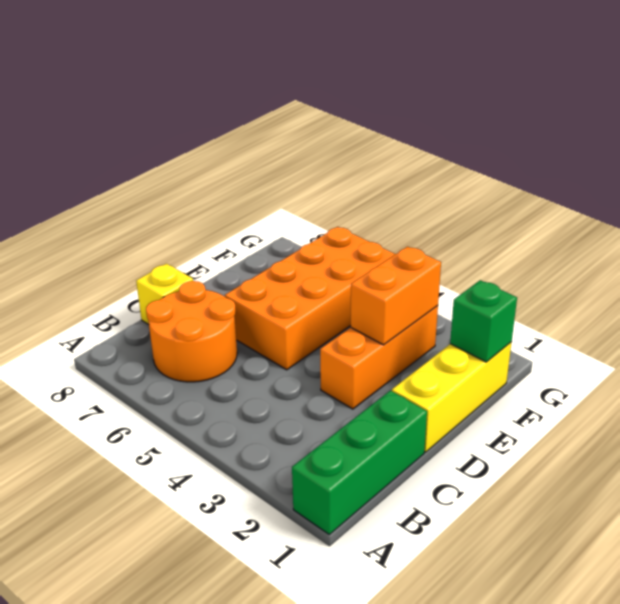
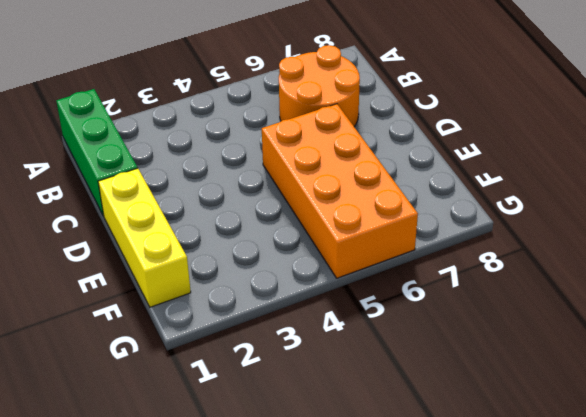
none -> yellow brick C8 level 1
none -> orange brick D3:F3 level 1

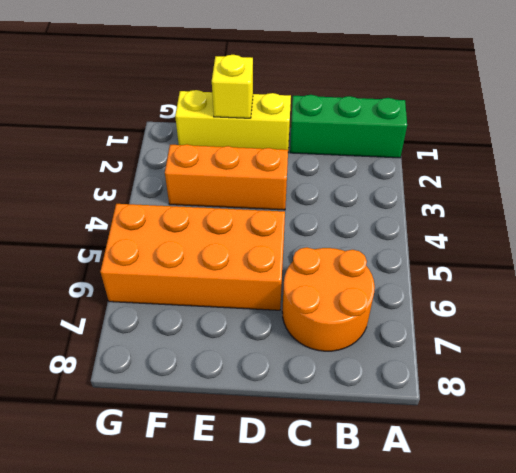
yellow brick E1 level 2 -> yellow brick C8 level 1
none -> orange brick E3:F3 level 2
none -> green brick F1 level 2

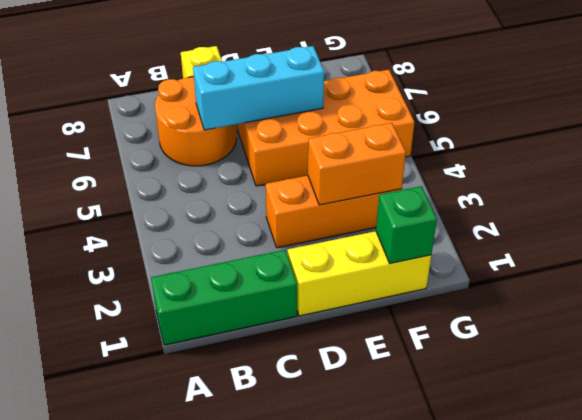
cyan brick C6:E6 level 2 -> none

